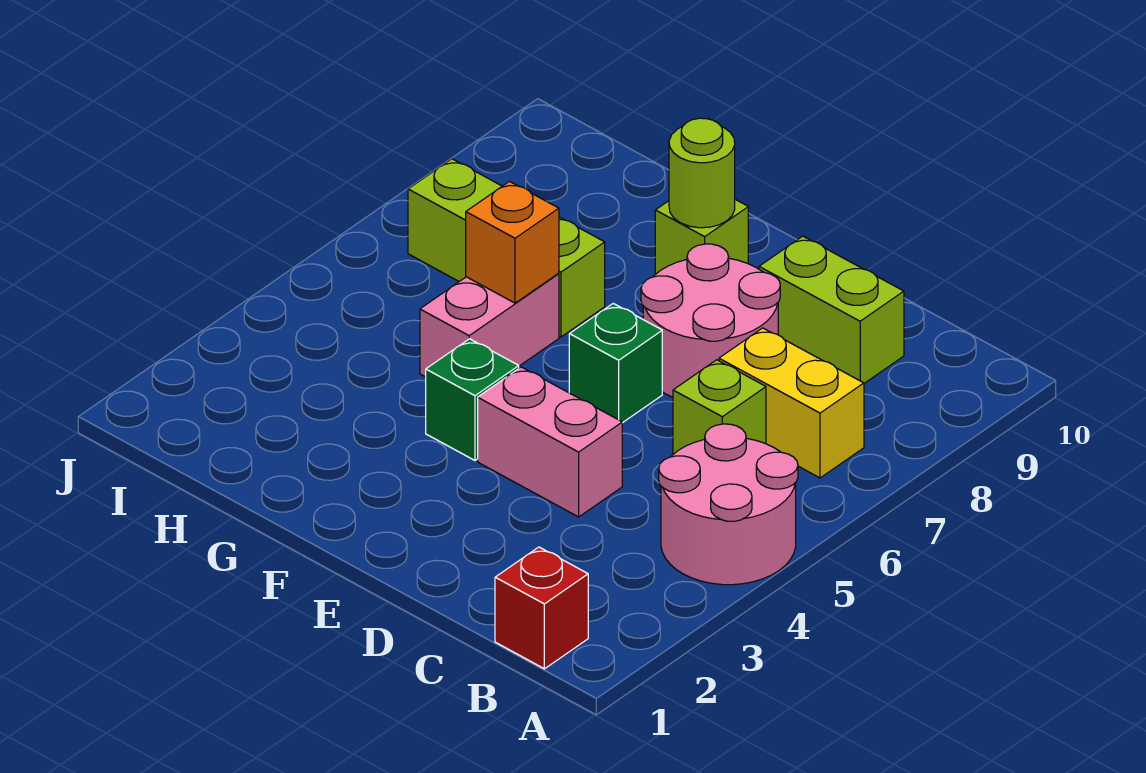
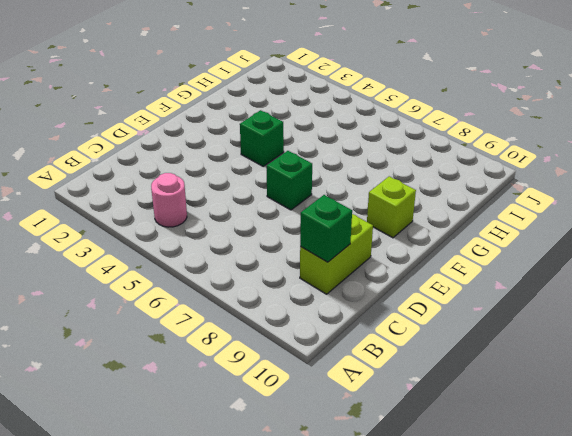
pink round brick B4 level 1 -> pink round brick A4:B5 level 1
green brick C9 level 2 -> none
none -> red brick B1 level 1
none -> yellow brick B7:C7 level 1
none -> lime brick C6 level 1

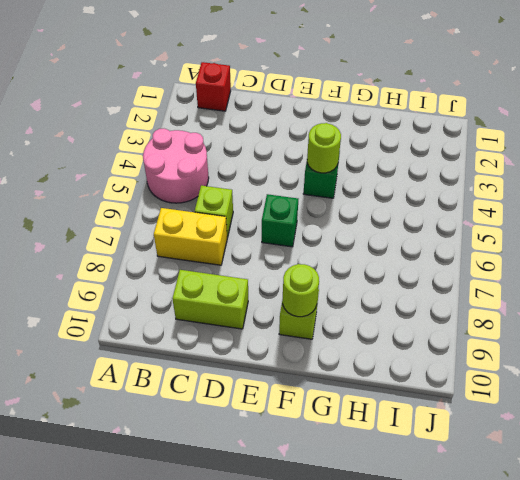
lime round brick F4 level 2 -> none
none -> pink brick D4:E4 level 1
none -> pink round brick D7:E8 level 1
none -> pink brick G5:G6 level 1

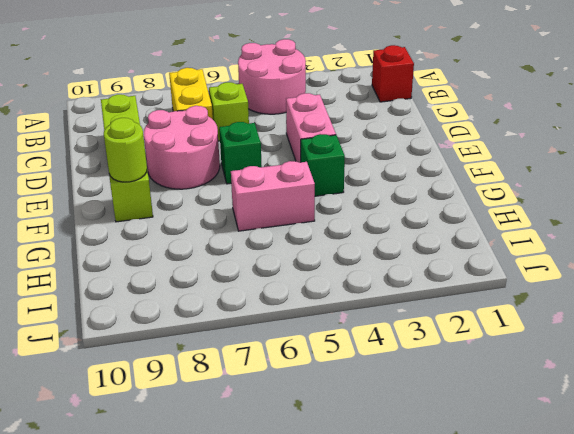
none -> lime brick G7:I7 level 1
none -> orange brick G6 level 2

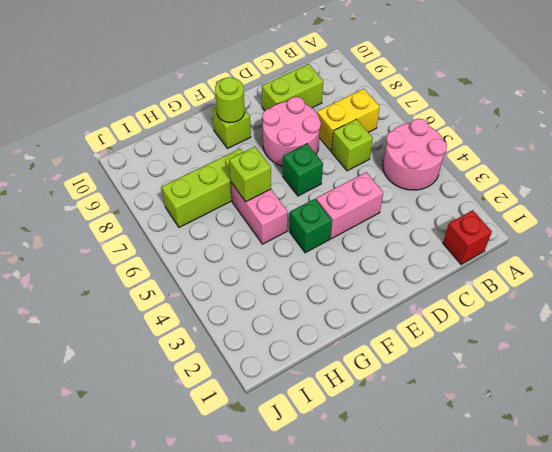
lime brick G6 level 2 -> orange brick G6 level 2

